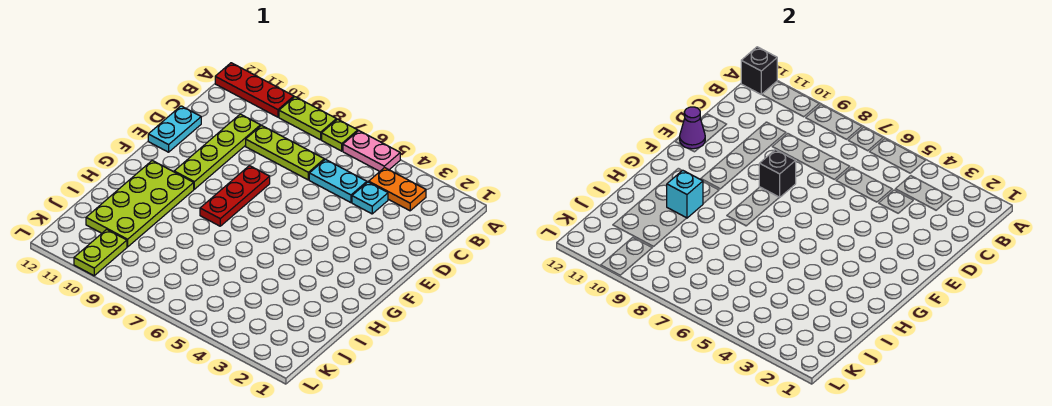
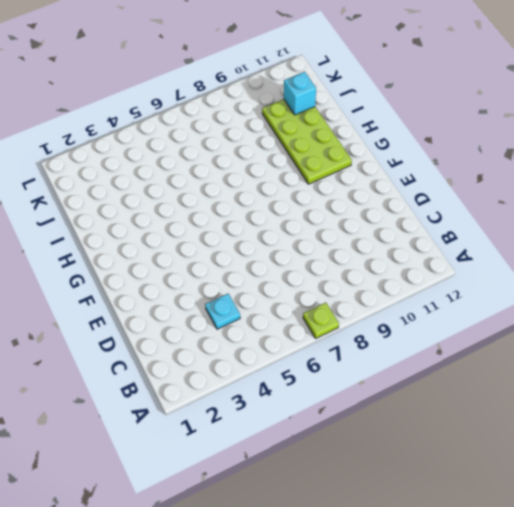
cyan brick J11 level 2 -> cyan brick H10 level 2
none -> pink plate A5:A6 level 1
none -> lime plate A8:A9 level 1
none -> red plate A10:A12 level 1

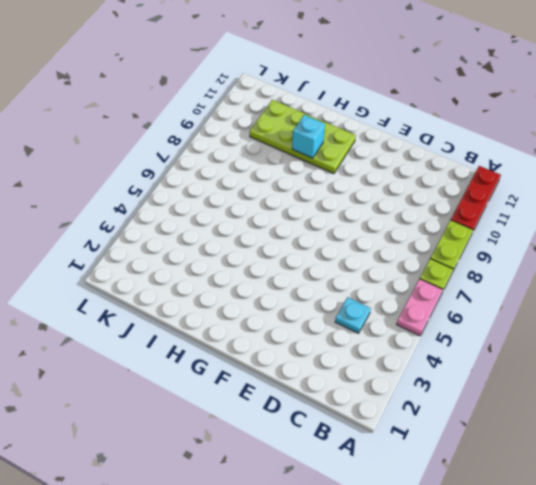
none -> orange plate B3:B4 level 1
none -> cyan plate C5:C6 level 1
none -> lime plate C7:C9 level 1

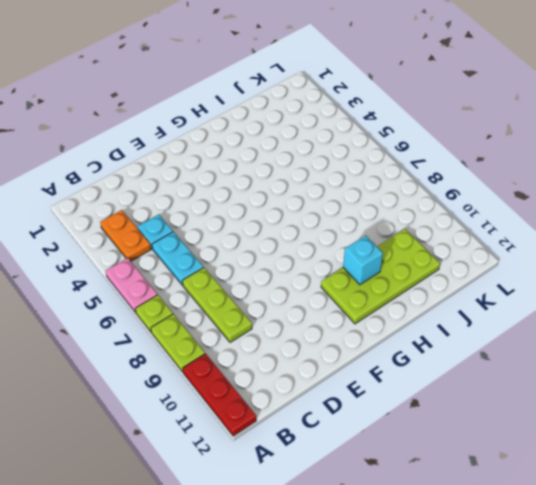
none -> lime plate C10:F10 level 1
none -> cyan plate D12:E12 level 1
none -> red plate E8:G8 level 1

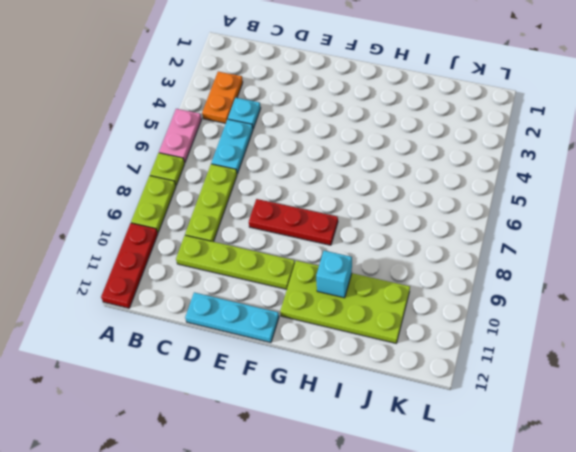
cyan plate D12:F12 level 1 -> cyan plate D12:E12 level 1
none -> lime plate K10:L10 level 1
none -> black brick A12 level 2
none -> black brick E8 level 2

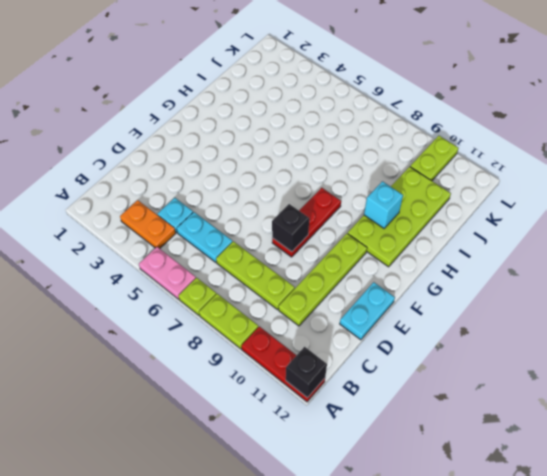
none -> purple cone E12 level 2

